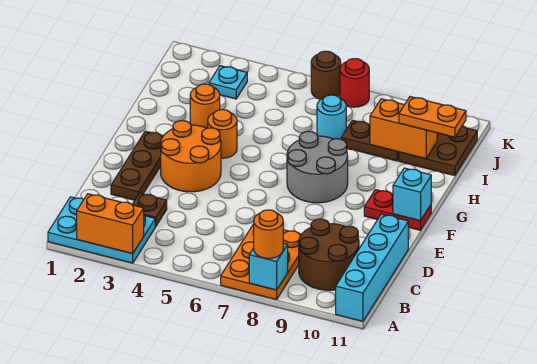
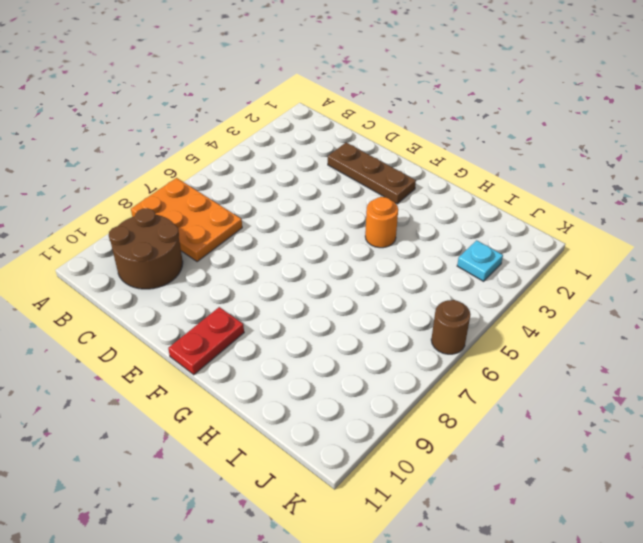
none -> cyan plate A1:B3 level 1
none -> cyan brick A11:D11 level 1
none -> brown plate C3 level 1

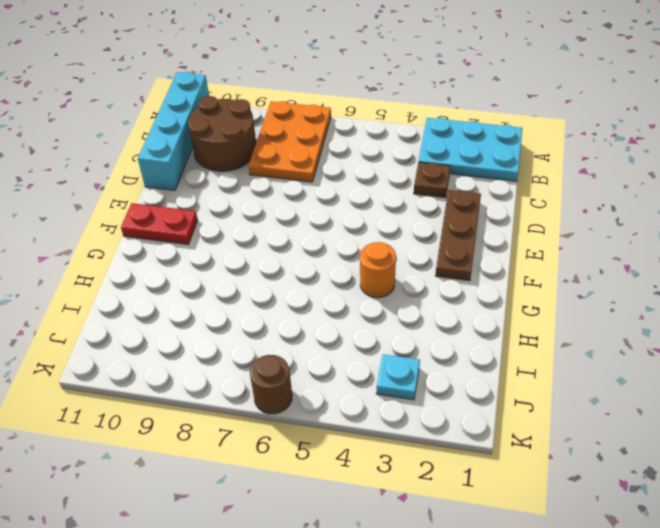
none -> orange round brick E3:F4 level 1
none -> grey round brick F7:G8 level 1
none -> orange round brick H3 level 1

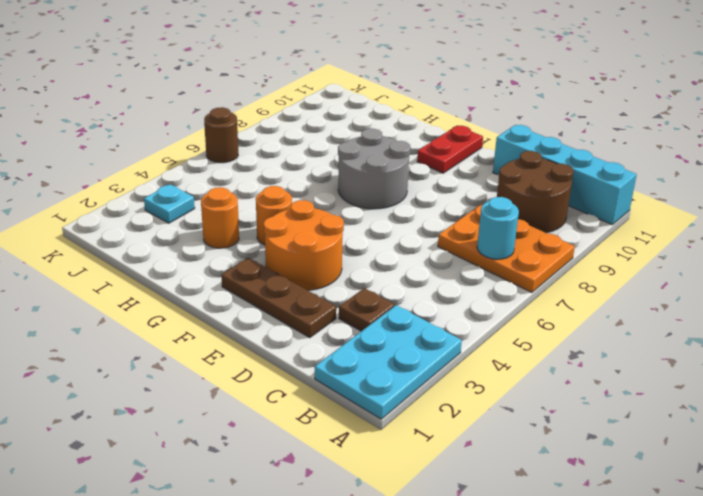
cyan round brick B7 level 2 -> cyan round brick I7 level 1
none -> brown plate I8:I9 level 1
none -> brown plate I10:J11 level 1
none -> red round brick K7 level 1

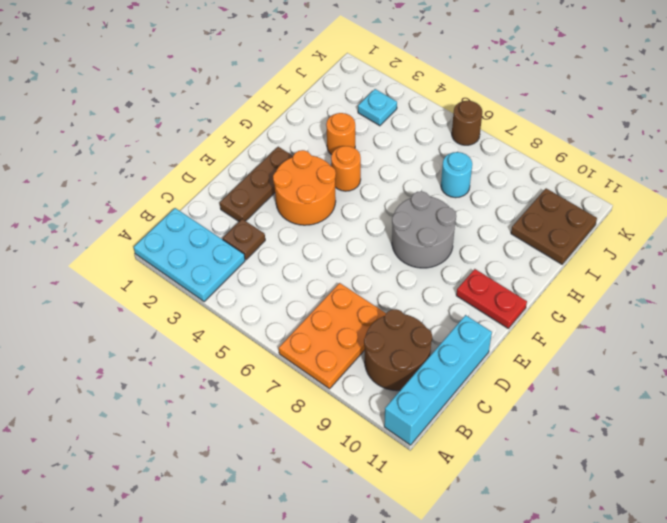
none -> brown plate I8:I9 level 1
none -> red round brick K7 level 1
none -> orange brick A2:A3 level 2

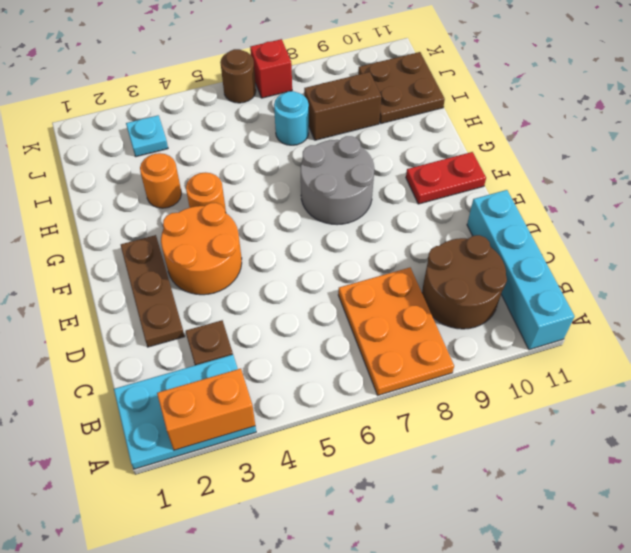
brown brick I8:I9 level 1 -> brown plate I8:I9 level 1
red brick K7 level 1 -> red round brick K7 level 1
none -> cyan brick A8 level 2
none -> cyan brick F11 level 2
none -> orange brick I9:I10 level 2

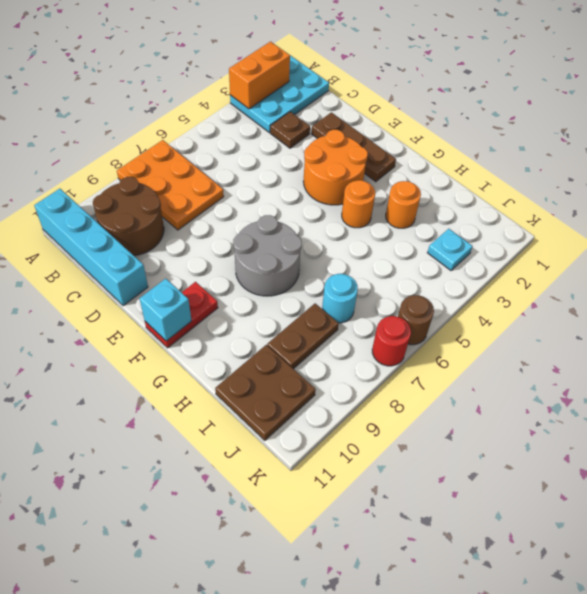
none -> cyan brick A8 level 2
none -> orange brick I9:I10 level 2
none -> orange round brick A8 level 3

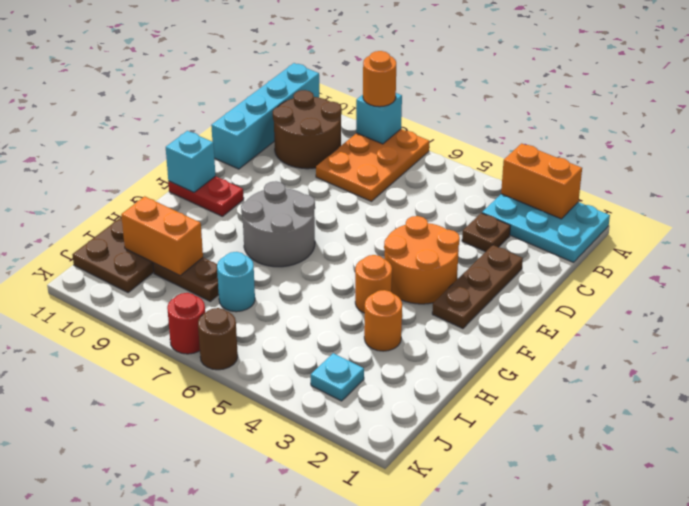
none -> orange plate I10:I11 level 3

